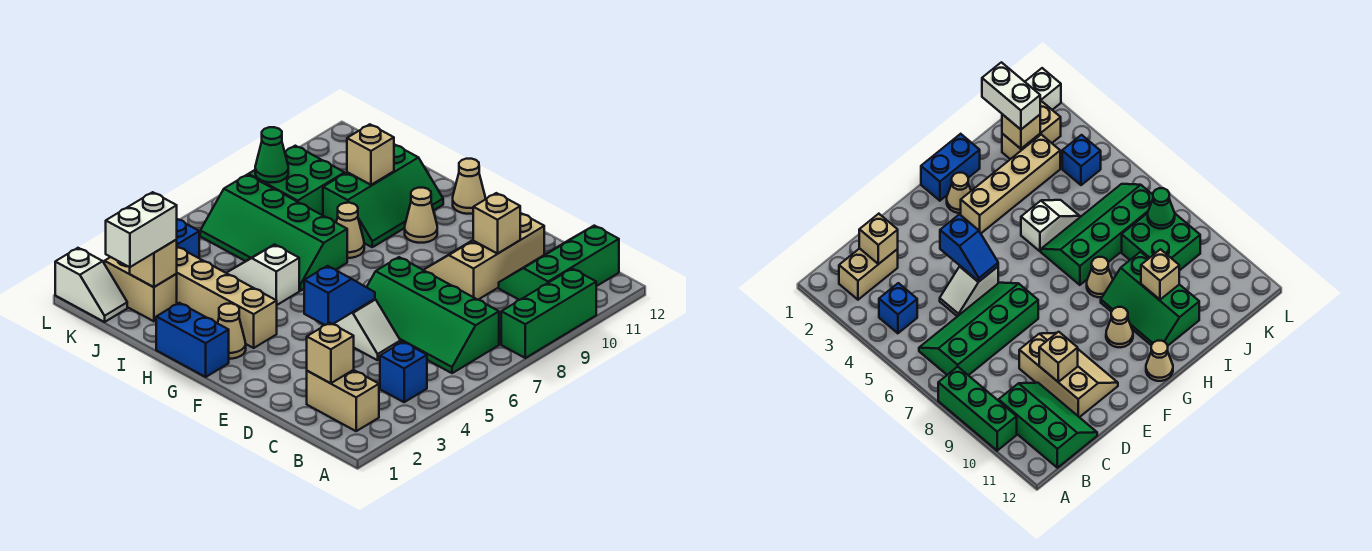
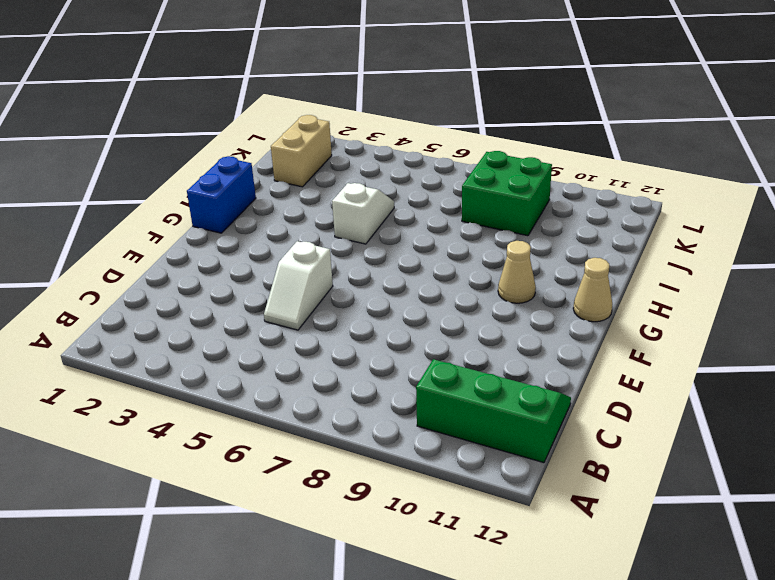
none -> green brick A8:A10 level 1
none -> tan brick B2:C2 level 1
none -> blue brick B4 level 1

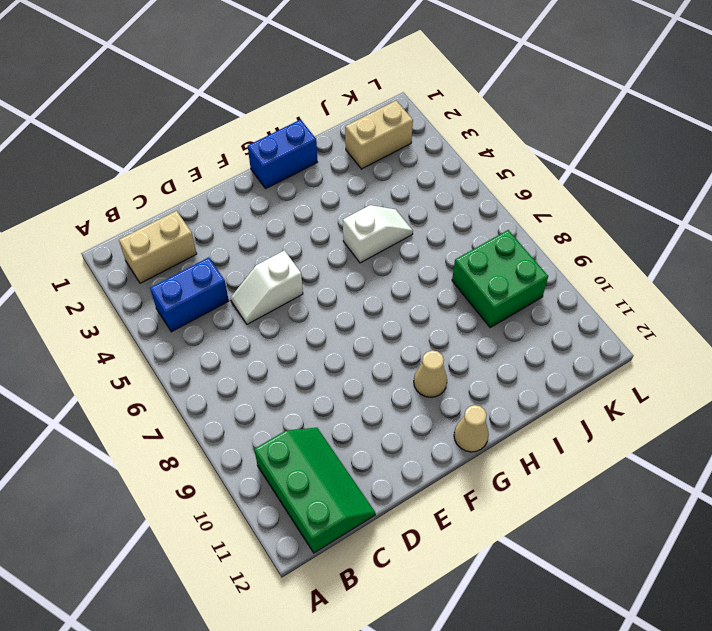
blue brick B4:C4 level 1 -> blue brick B4 level 1
none -> green brick A8:A10 level 1
none -> green slope B6:E7 level 1 top 7
none -> tan slope D9:E11 level 1 top D

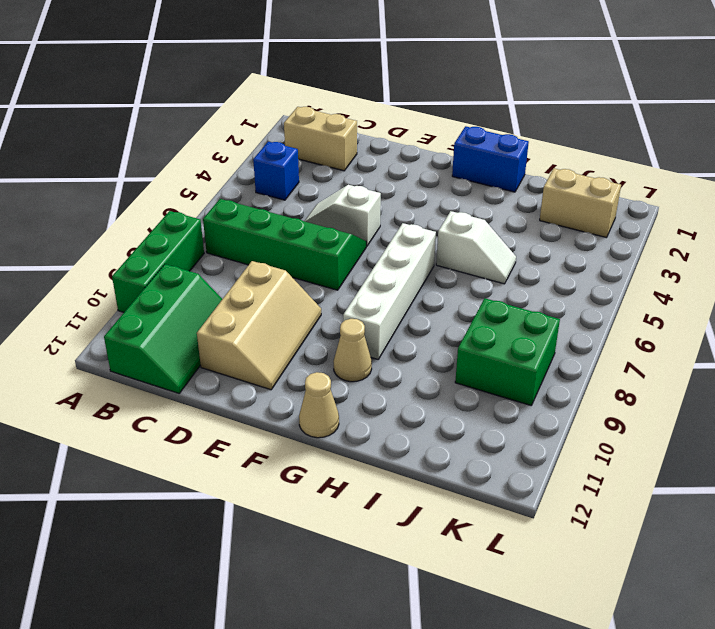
white brick G6:G9 level 1 -> none
none -> tan cone G2 level 1
none -> tan brick G3:J3 level 1
none -> green slope H6:K7 level 1 top 7

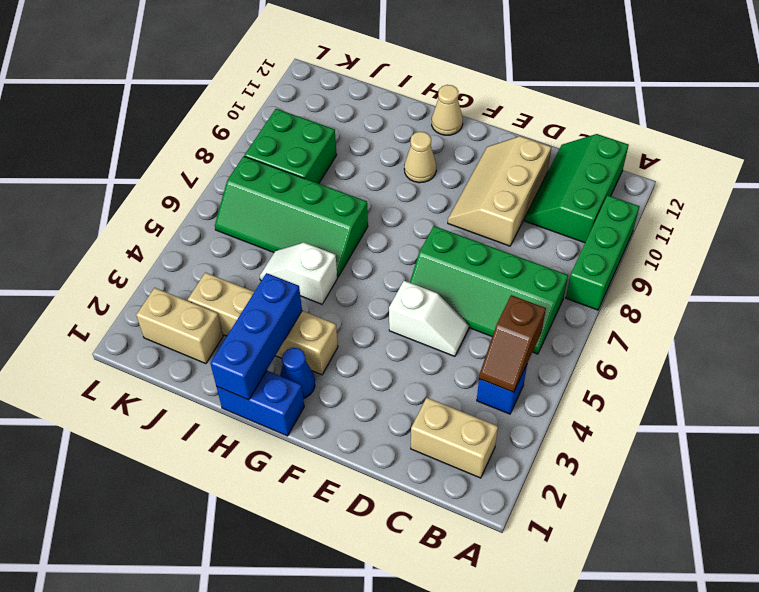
brown slope B4:B5 level 2 top 5 -> none
blue cone G2 level 1 -> tan cone G2 level 1
blue brick H1:H3 level 2 -> none
none -> tan cone H8 level 1
none -> green slope H9:I11 level 1 top I
none -> white slope K1:L1 level 1 top L

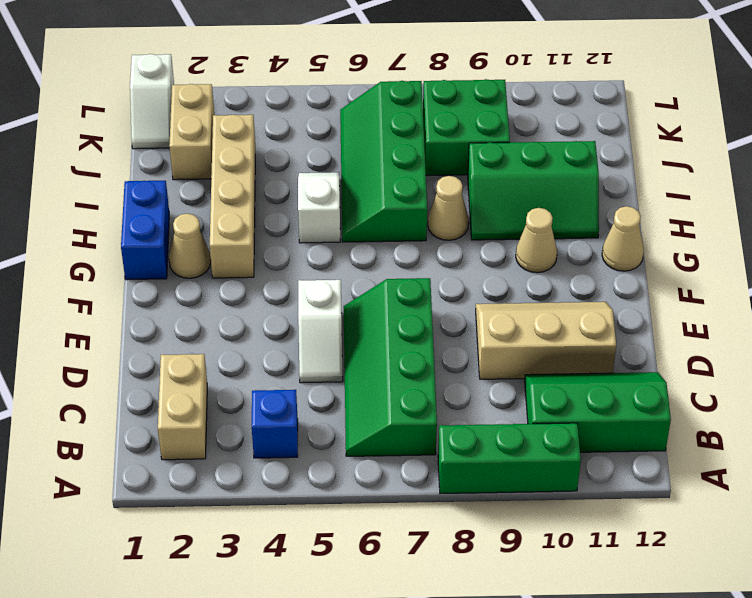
none -> blue brick K4 level 1
none -> tan brick C2 level 2
none -> tan brick D10 level 2

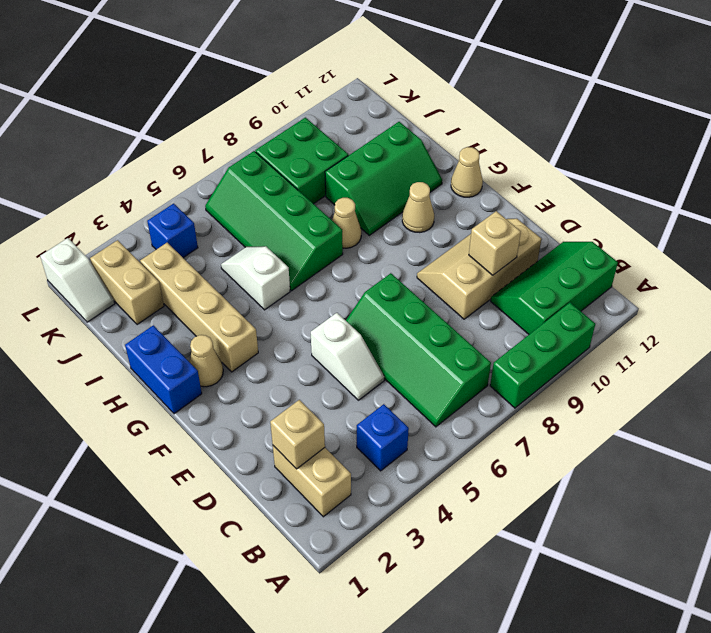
none -> blue slope E4:E5 level 2 top 4
none -> tan brick I10 level 2
none -> tan brick J2 level 2

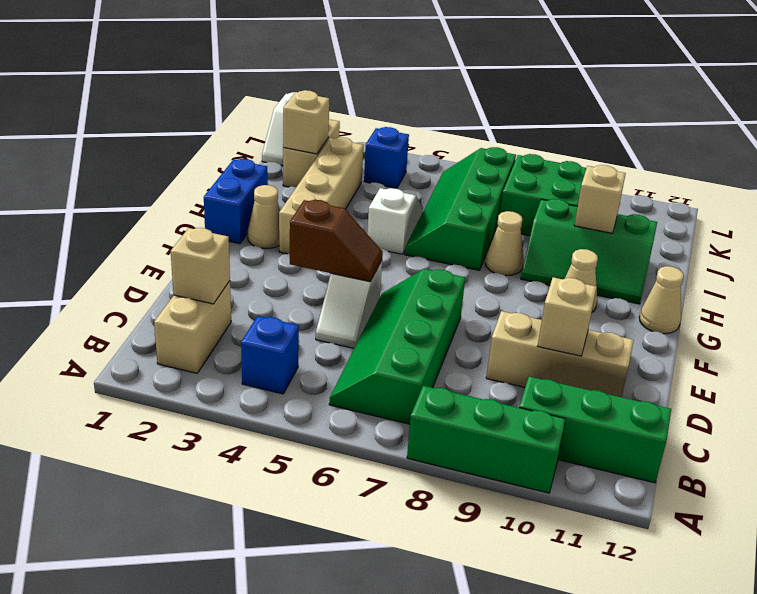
brown slope E4:E5 level 2 top 4 -> blue slope E4:E5 level 2 top 4
none -> green cone K8 level 2
none -> white brick J1:J2 level 3

